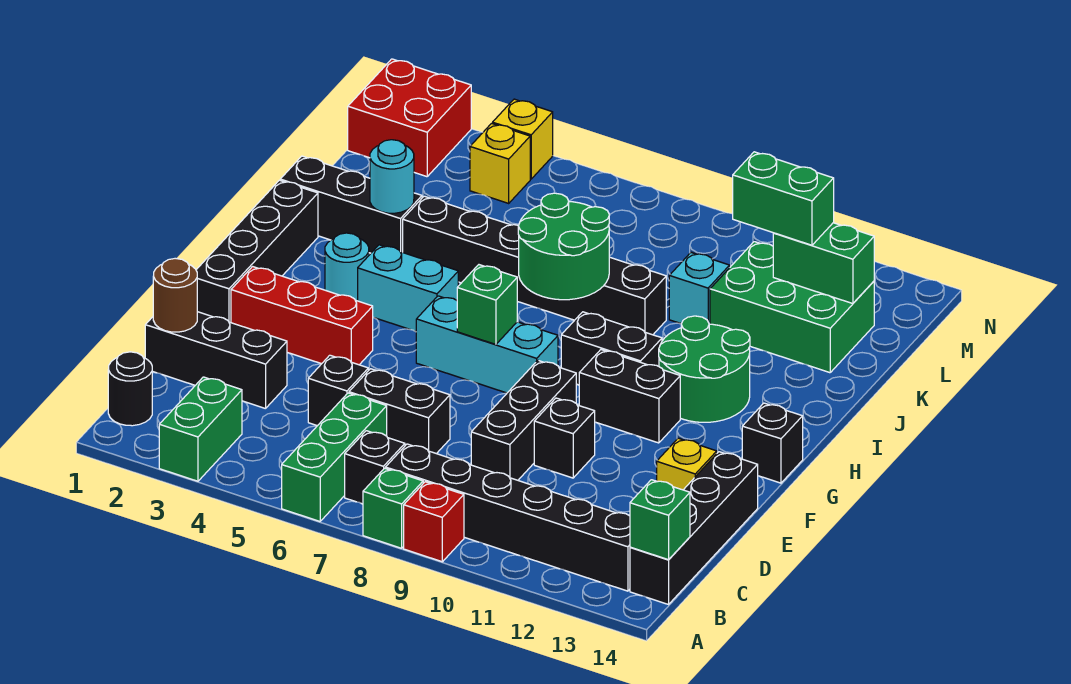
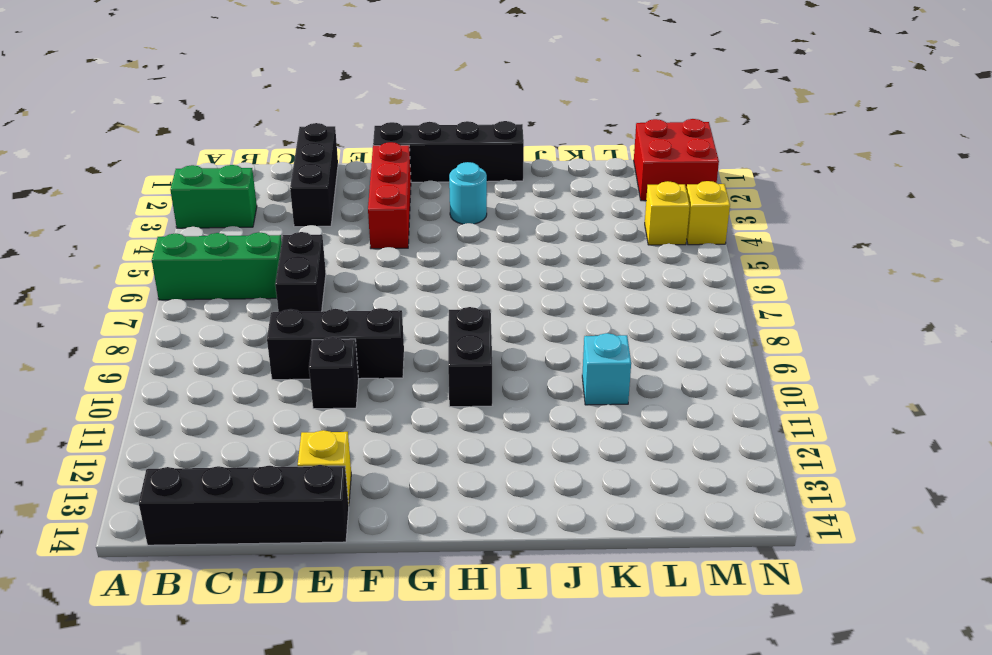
none -> green brick A8 level 1
none -> red brick A9 level 1
none -> black round brick B1 level 1
none -> black brick B7 level 1

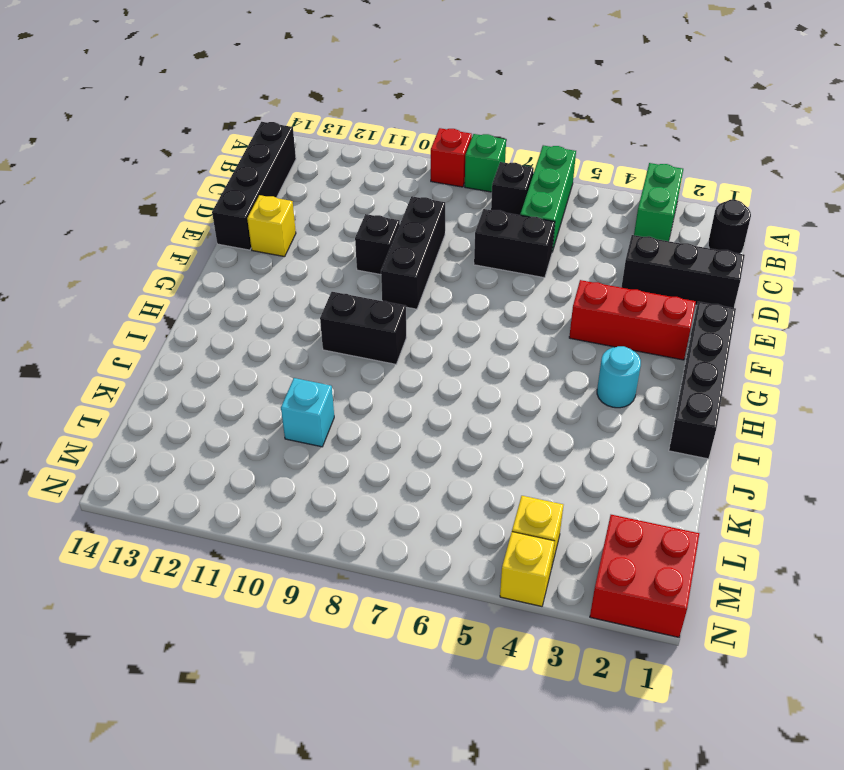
none -> black brick B8:B13 level 1
none -> black brick D5 level 1
none -> cyan brick G6:G8 level 1
none -> black brick G10:G11 level 1

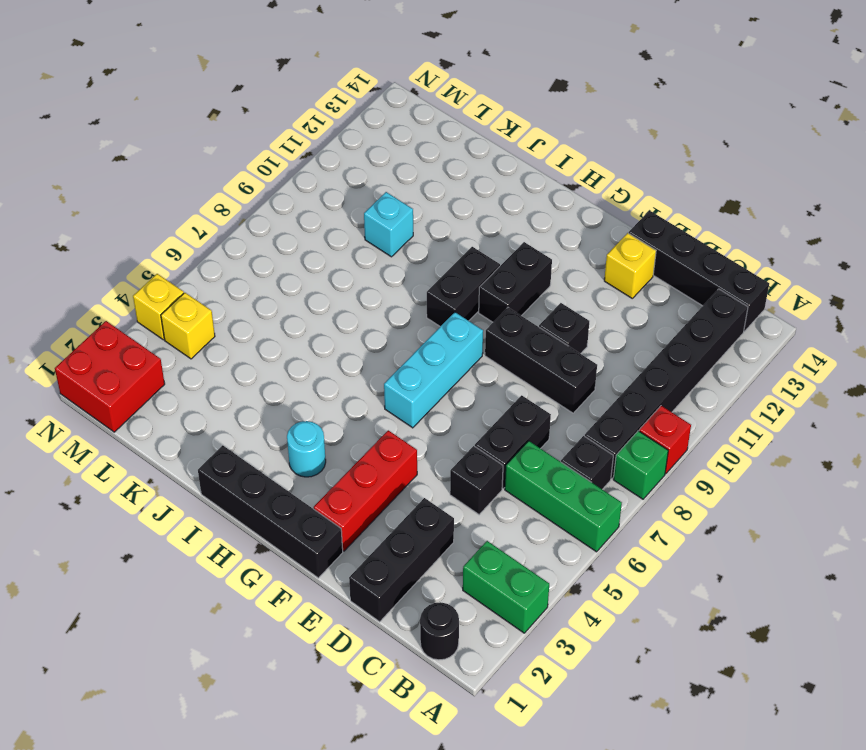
none -> black brick G14 level 1
none -> cyan brick H4:H5 level 1
none -> green round brick H11:I12 level 1
none -> black brick J1:J3 level 1

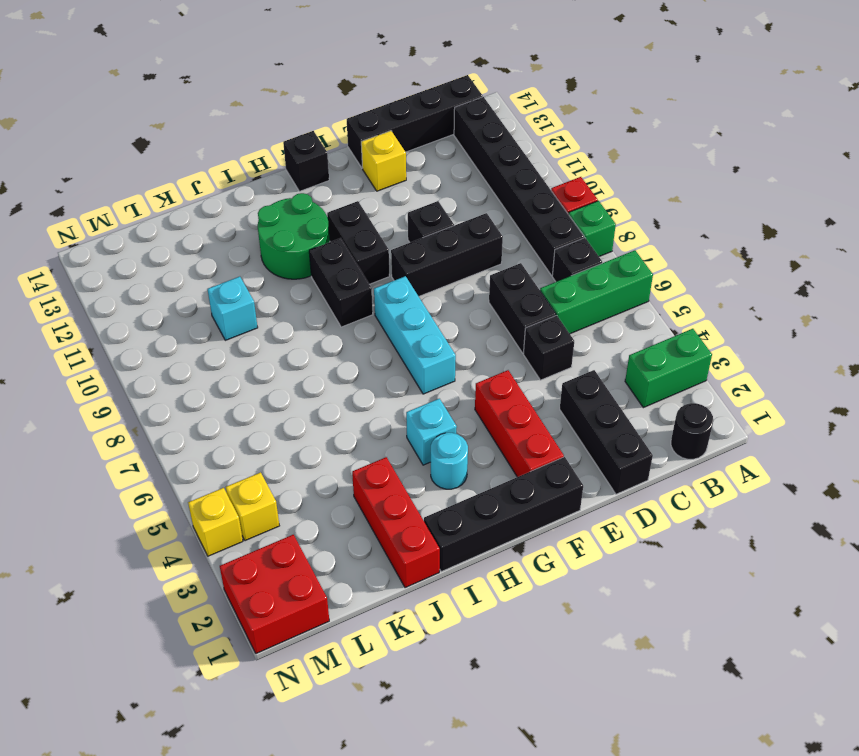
cyan brick H4 level 1 -> cyan brick H4:H5 level 1
red brick J1:J3 level 1 -> black brick J1:J3 level 1
none -> black brick J4:J9 level 1
none -> green brick K11:L13 level 1
none -> green brick B14 level 2
none -> brown round brick D1 level 2

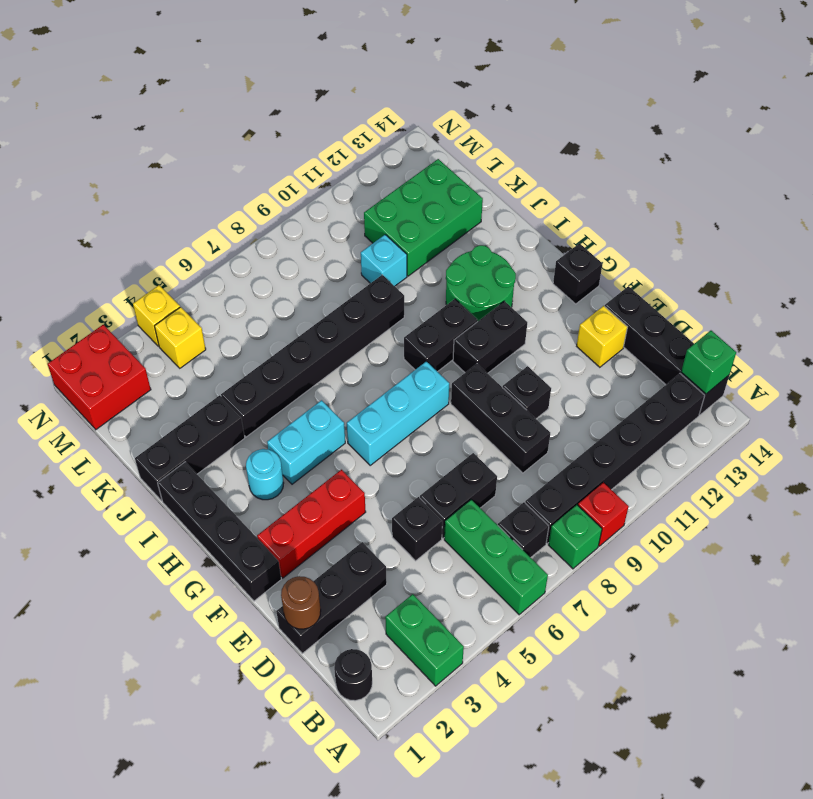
none -> green brick G7 level 2
none -> green round brick I7:J8 level 2
none -> cyan round brick J3 level 2
none -> green brick L12:L13 level 2

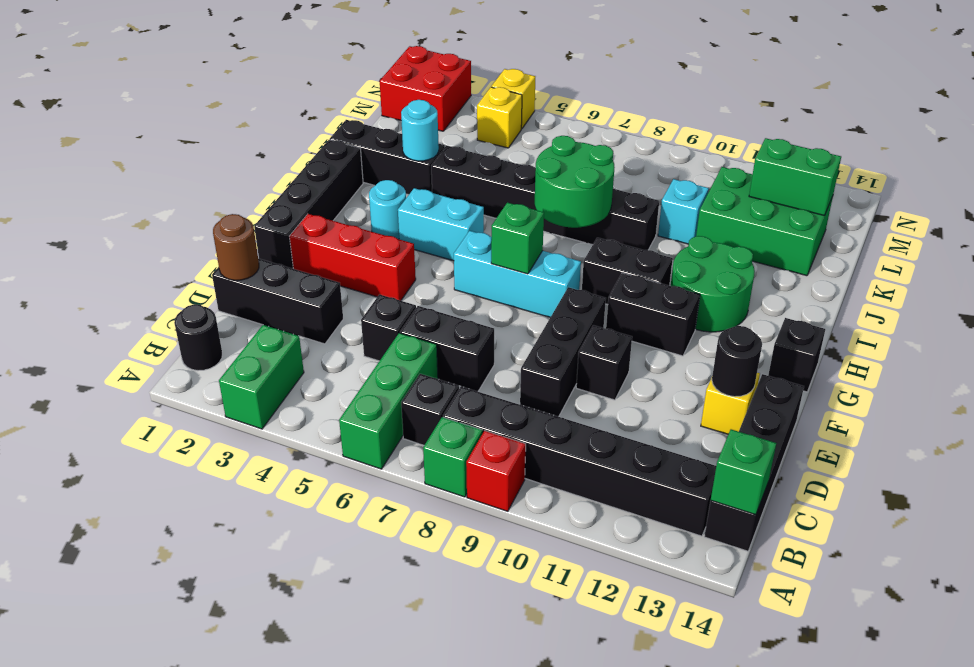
black round brick E13 level 2 -> none
none -> green brick L11:L12 level 3

